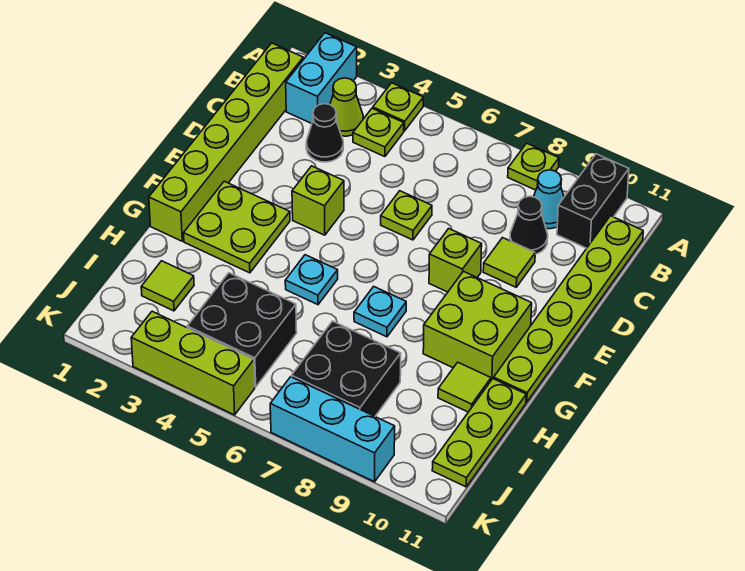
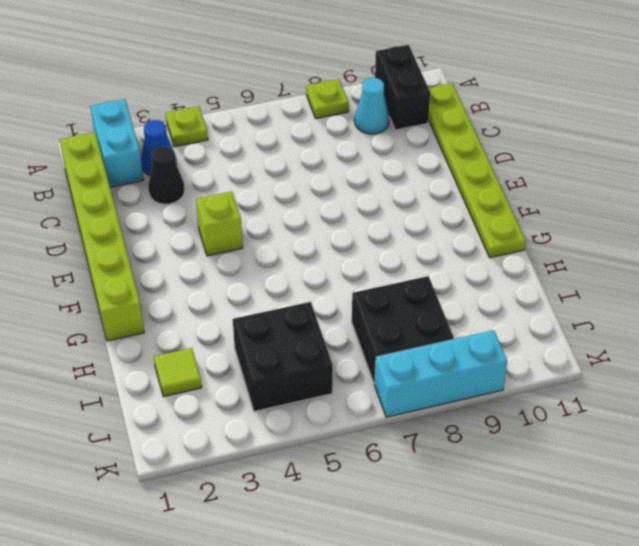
blue cone B3 level 1 -> lime cone B3 level 1
none -> lime plate B4 level 1
none -> black cone C9 level 1
none -> lime plate D6 level 1

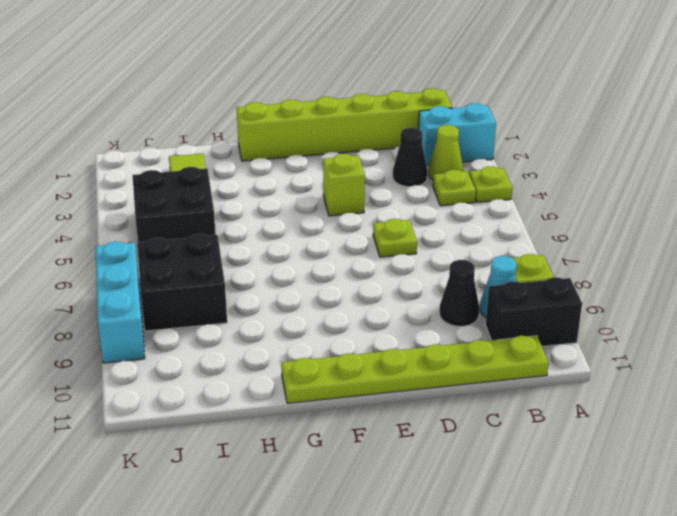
none -> lime tile D9 level 1
none -> lime brick E8 level 1
none -> lime plate F2:G3 level 1

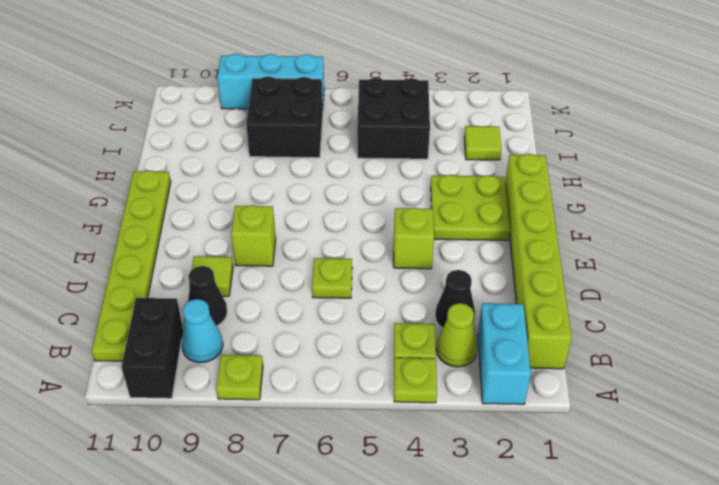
none -> lime brick F9:G10 level 1
none -> cyan plate G5 level 1
none -> cyan plate G7 level 1

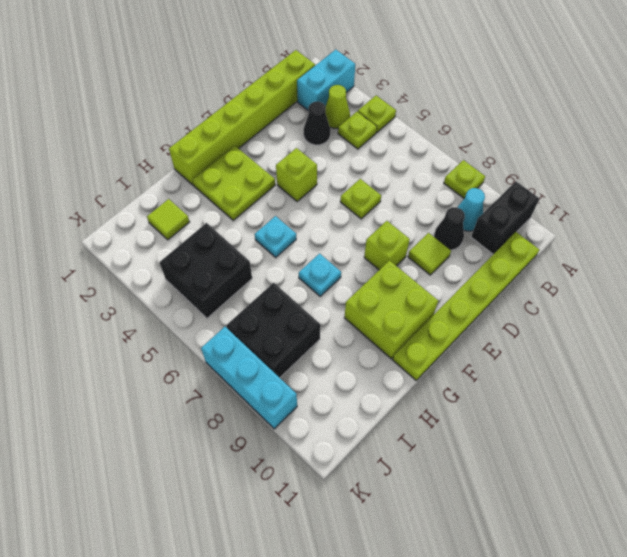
none -> lime tile H10 level 1
none -> lime plate H11:J11 level 1
none -> lime brick K3:K5 level 1

